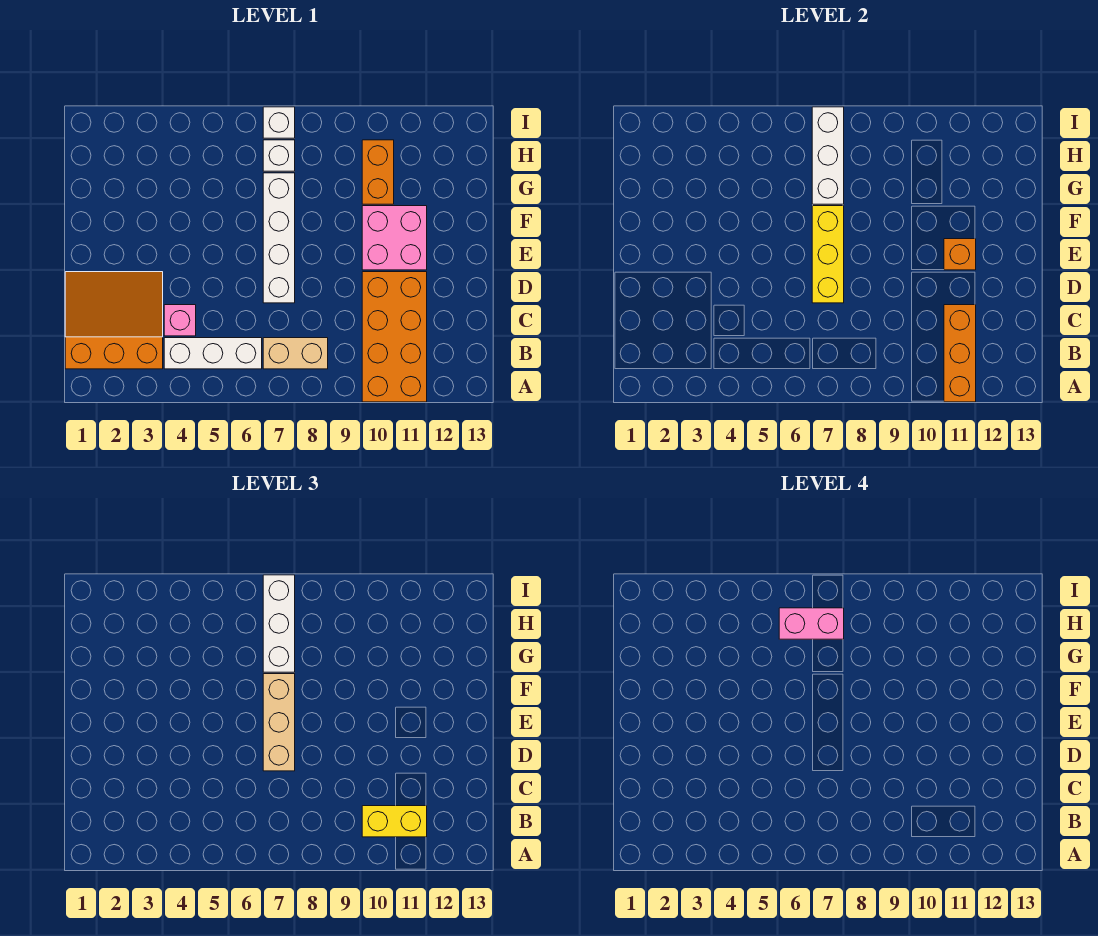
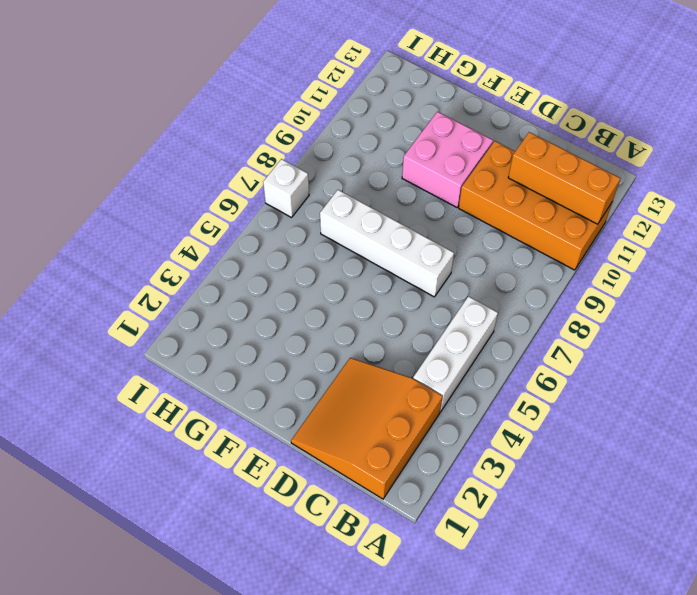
none -> tan brick B7:B8 level 1
none -> pink brick C4 level 1
none -> orange brick G10:H10 level 1

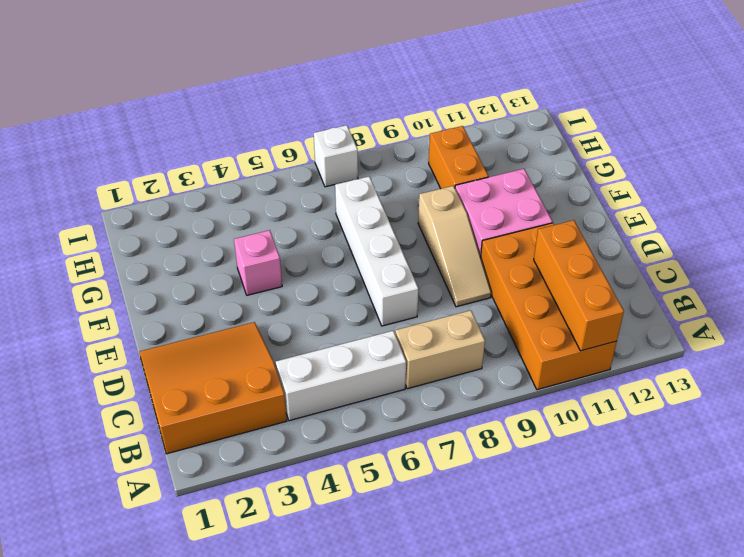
tan slope D9:F9 level 1 top F -> none
pink brick F4 level 1 -> pink brick C4 level 1
none -> white brick H7 level 1
none -> yellow brick D7:F7 level 2
none -> orange brick E11 level 2

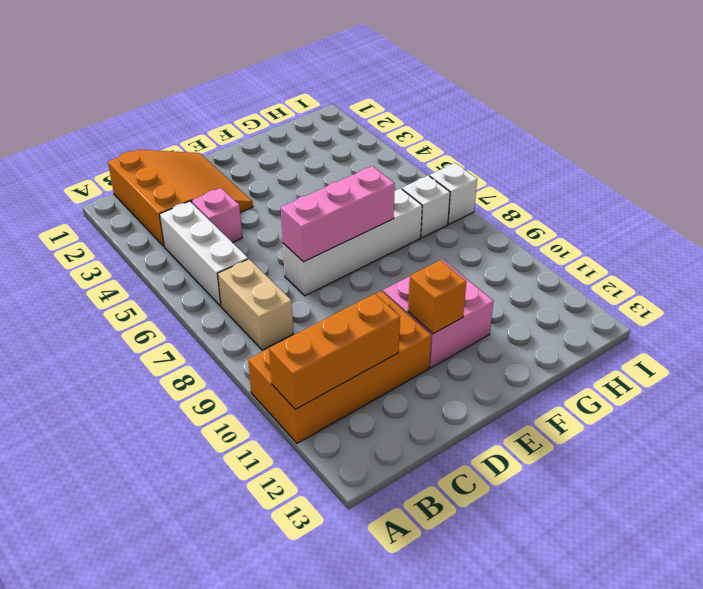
pink brick D7:F7 level 2 -> yellow brick D7:F7 level 2
none -> orange brick G10:H10 level 1
none -> white brick G7:I7 level 2
none -> yellow brick B10:B11 level 3

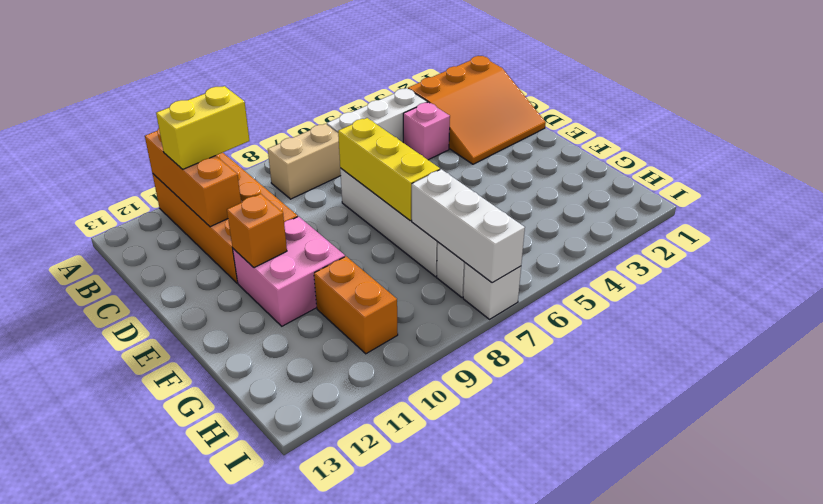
none -> tan brick D7:F7 level 3
none -> white brick G7:I7 level 3
none -> pink brick H6:H7 level 4

